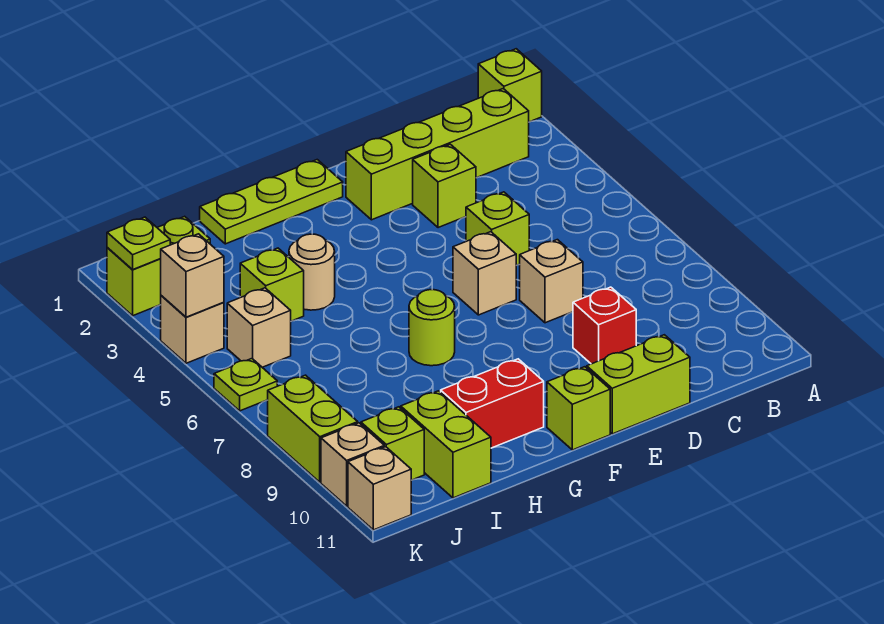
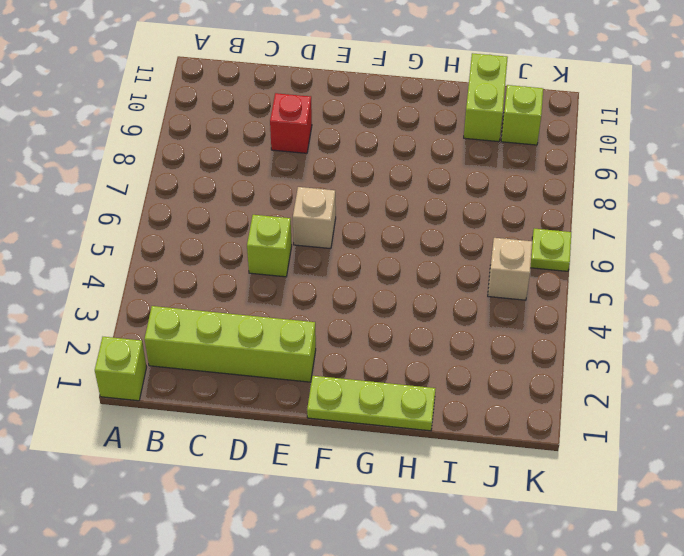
none -> lime brick D3 level 1
none -> tan brick D7 level 1
none -> lime brick D11:E11 level 1

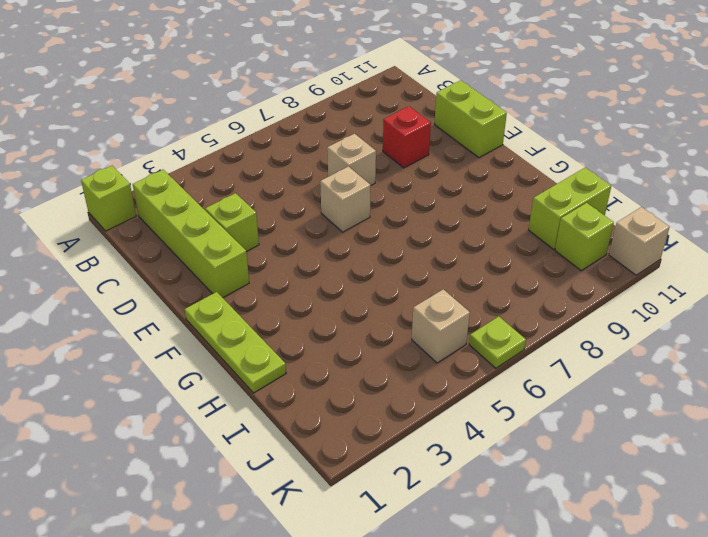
none -> lime brick D5 level 1
none -> lime brick F11 level 1
none -> lime round brick G7 level 1

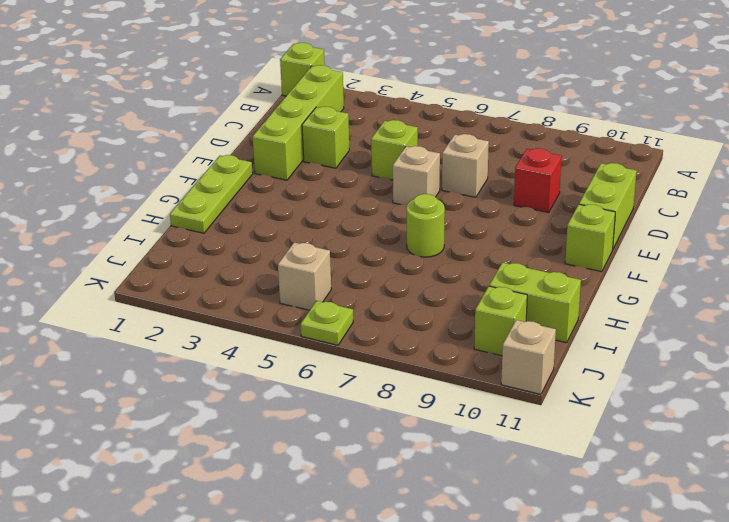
none -> red brick G10:H10 level 1
none -> tan round brick H4 level 1
none -> lime brick I4 level 1

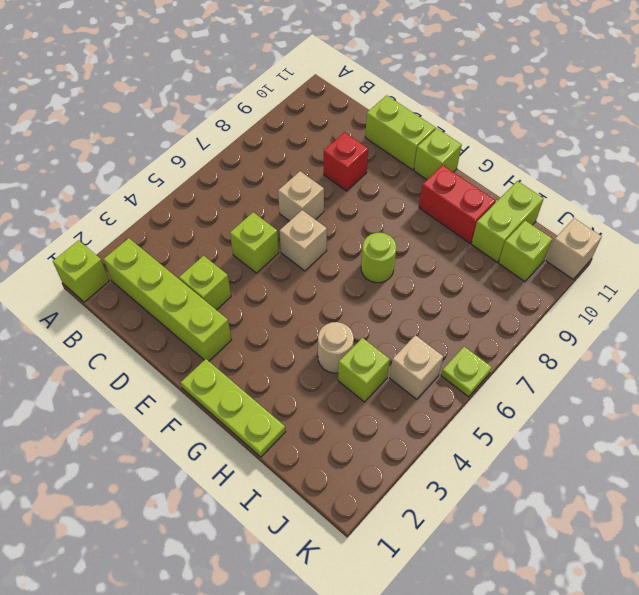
none -> lime brick J2:K2 level 1
none -> tan brick K4 level 1
none -> lime brick K8:K9 level 1

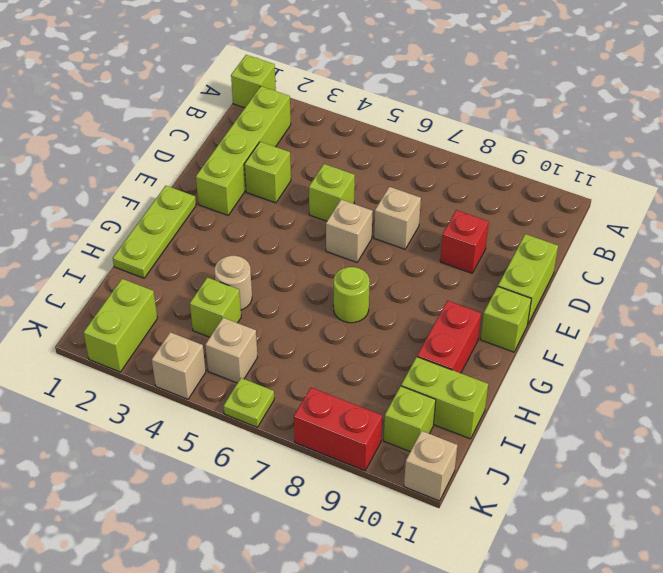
red brick K8:K9 level 1 -> lime brick K8:K9 level 1
none -> tan brick K10 level 1
none -> lime plate K2 level 2
none -> tan brick K4 level 2

